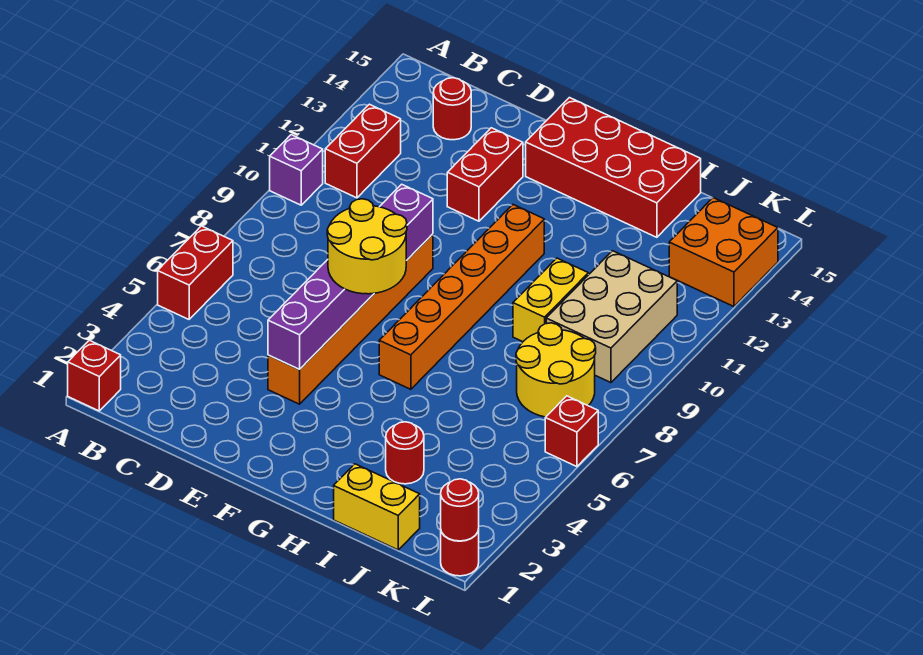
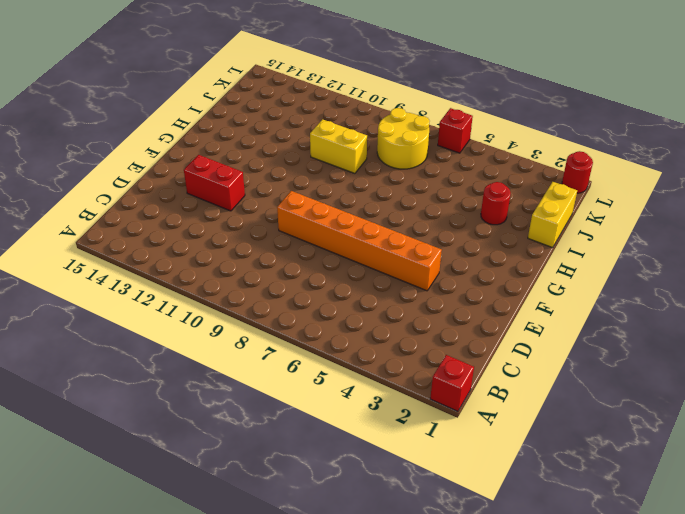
none -> red brick A5:A6 level 1
none -> purple brick A10 level 1
none -> red brick B11:B12 level 1

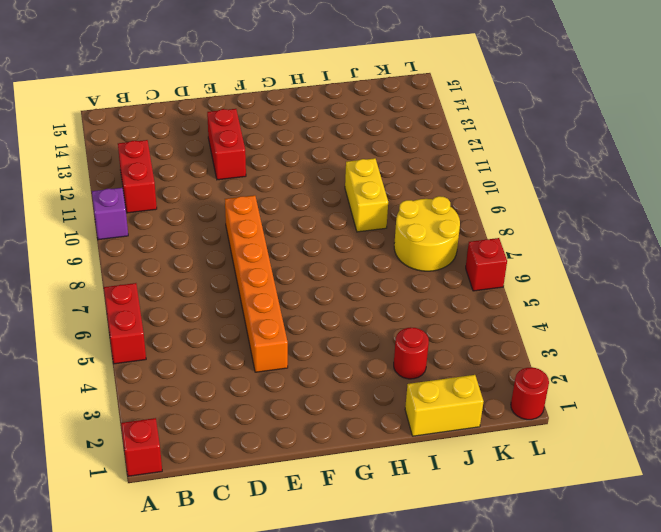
none -> red round brick C14 level 1
none -> red brick F14:I15 level 1
none -> orange brick G6:G11 level 1

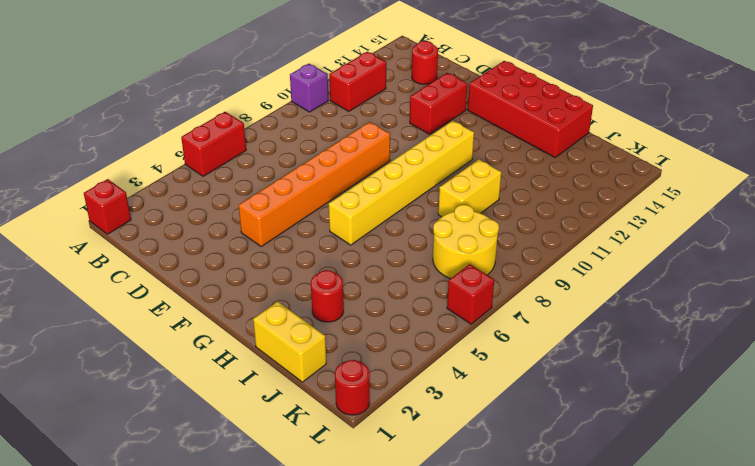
yellow brick G6:G11 level 1 -> orange brick G6:G11 level 1
none -> tan brick J9:K11 level 1
none -> orange brick K13:L14 level 1
none -> purple brick E4:E9 level 2

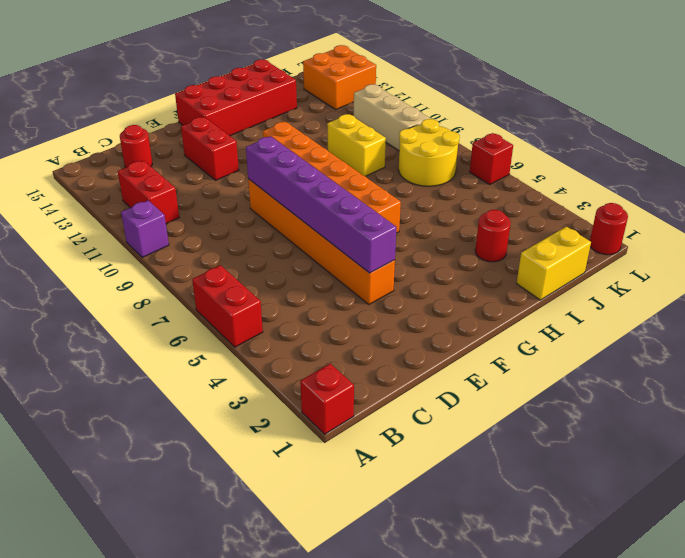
tan brick K9:K11 level 1 -> tan brick J9:K11 level 1
none -> red round brick L1 level 2
none -> yellow round brick E6:F7 level 3

